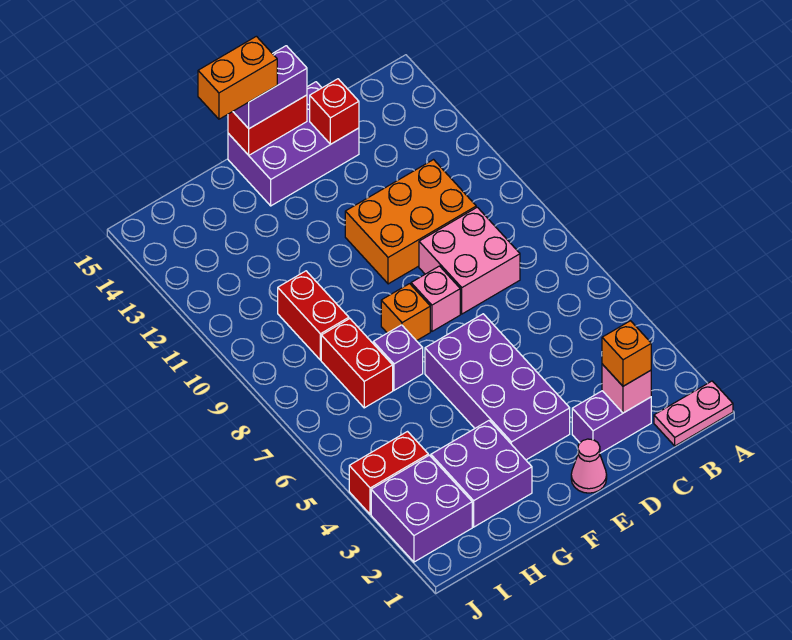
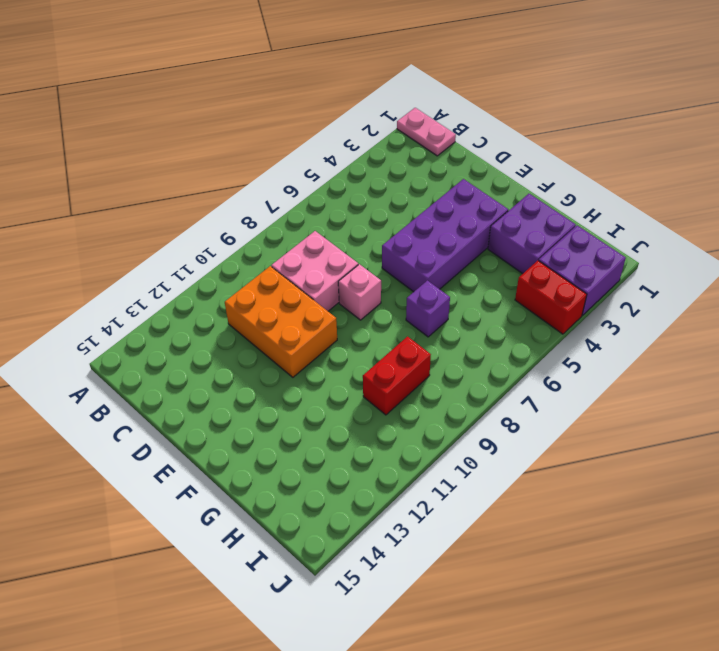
none -> purple brick C2:D2 level 1
none -> purple brick D14:F15 level 1
none -> pink cone E1 level 1

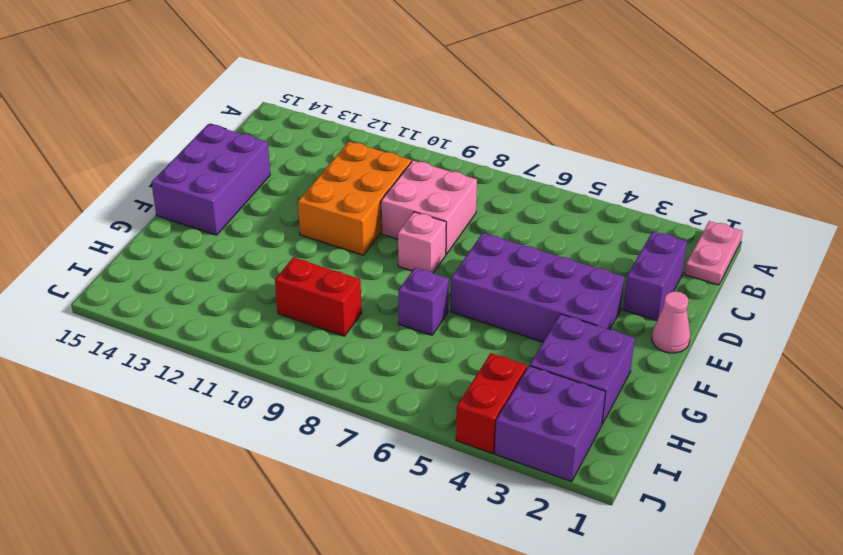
none -> orange brick F8 level 1
none -> red brick H7:H8 level 1
none -> pink brick C2 level 2

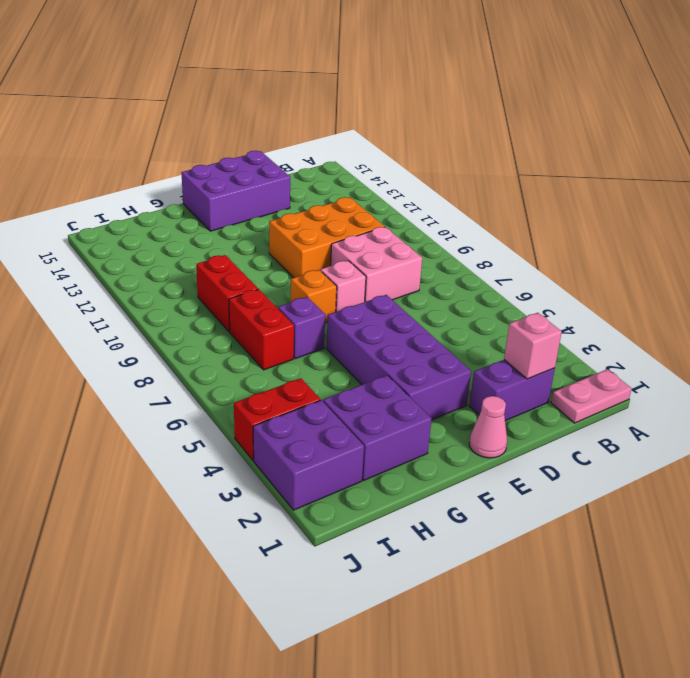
none -> red brick D14 level 2
none -> red brick E15:F15 level 2
none -> orange brick C2 level 3

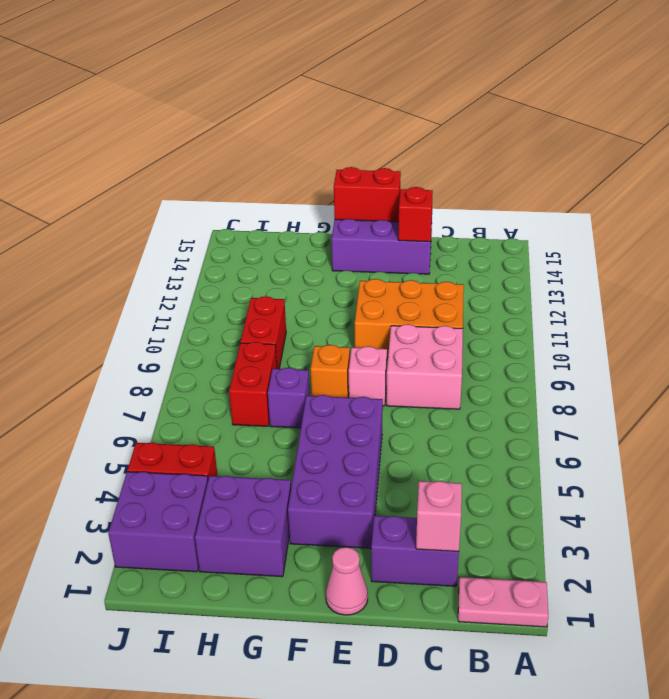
none -> orange brick C2 level 3
none -> purple brick E15:F15 level 3
none -> orange brick F15:G15 level 4

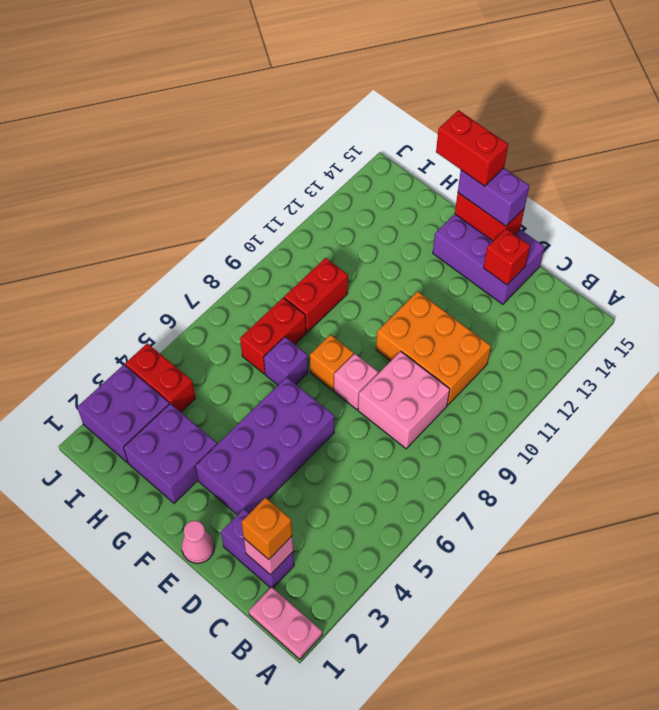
red brick F15:G15 level 4 -> orange brick F15:G15 level 4

